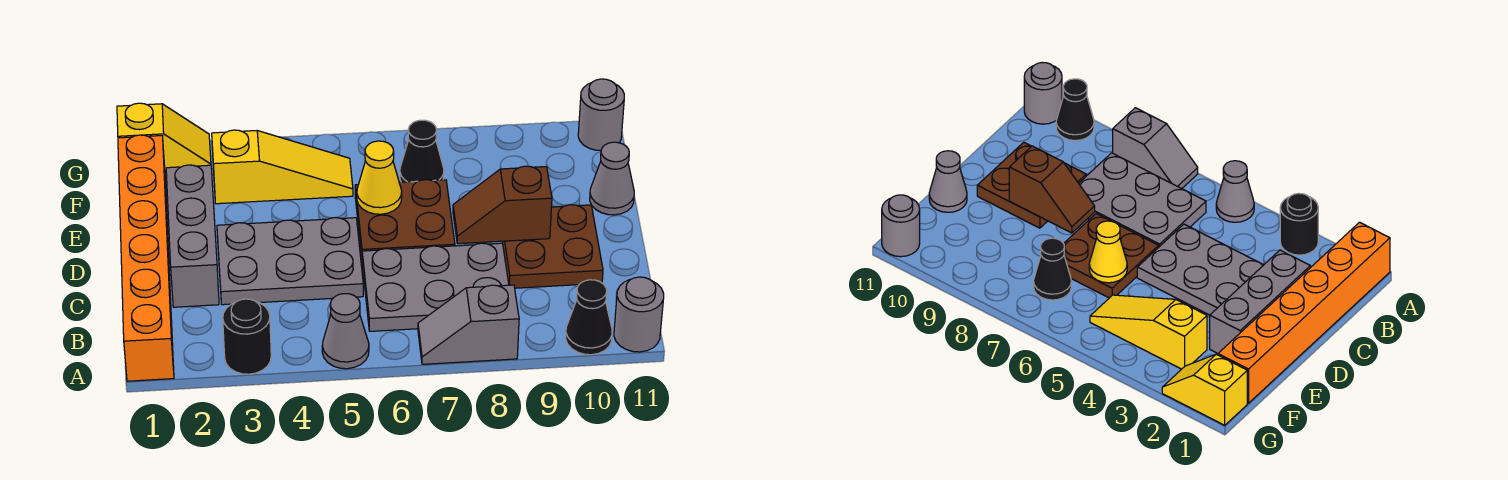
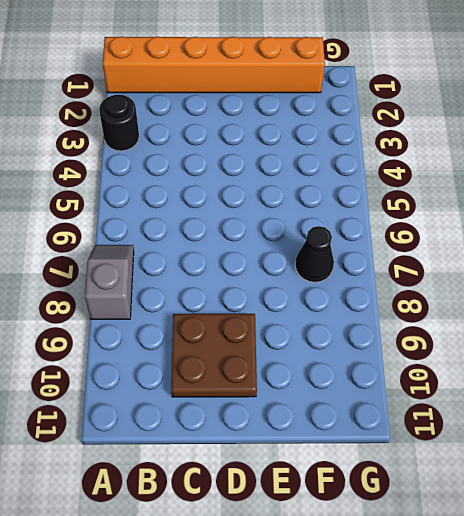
none -> grey cone A5 level 1
none -> black cone A10 level 1
none -> grey round brick A11 level 1

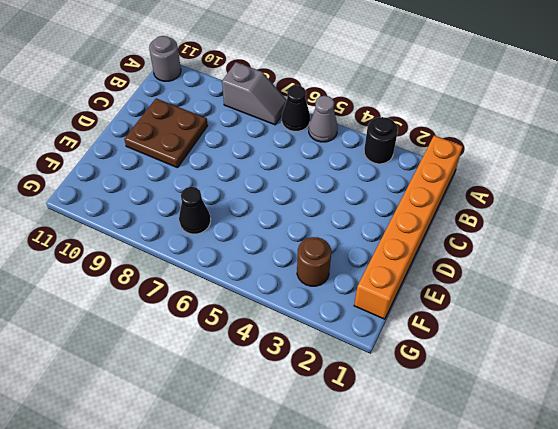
black cone A6 level 1 -> black cone A10 level 1
brown round brick F3 level 1 -> yellow slope F3:F5 level 1 top 3
none -> grey plate B6:C8 level 1
none -> grey brick C2:E2 level 1
none -> grey plate C3:D5 level 1

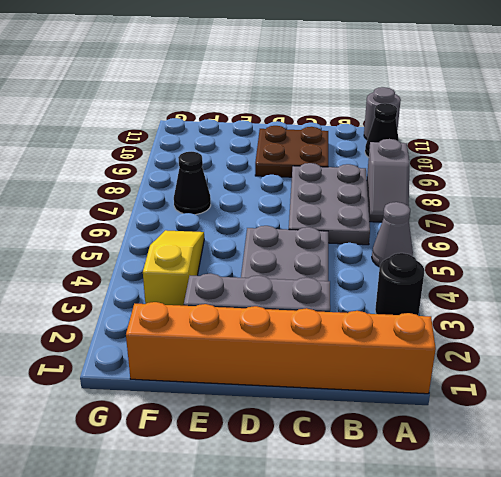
none -> brown plate D6:E7 level 1
none -> grey cone E11 level 1
none -> yellow slope G1:G2 level 1 top 1

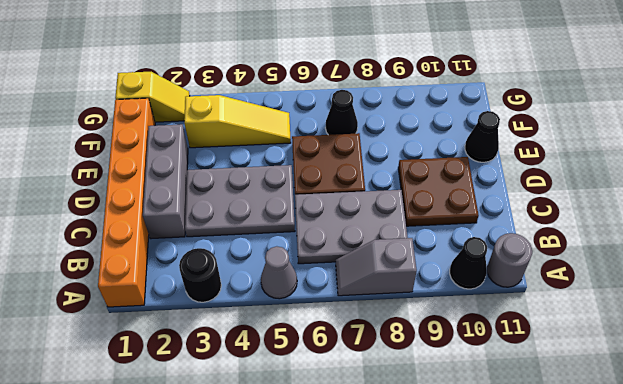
black cone E11 level 1 -> grey cone E11 level 1
none -> grey round brick G11 level 1
none -> brown slope D8:D9 level 2 top 9
none -> yellow cone E6 level 2

